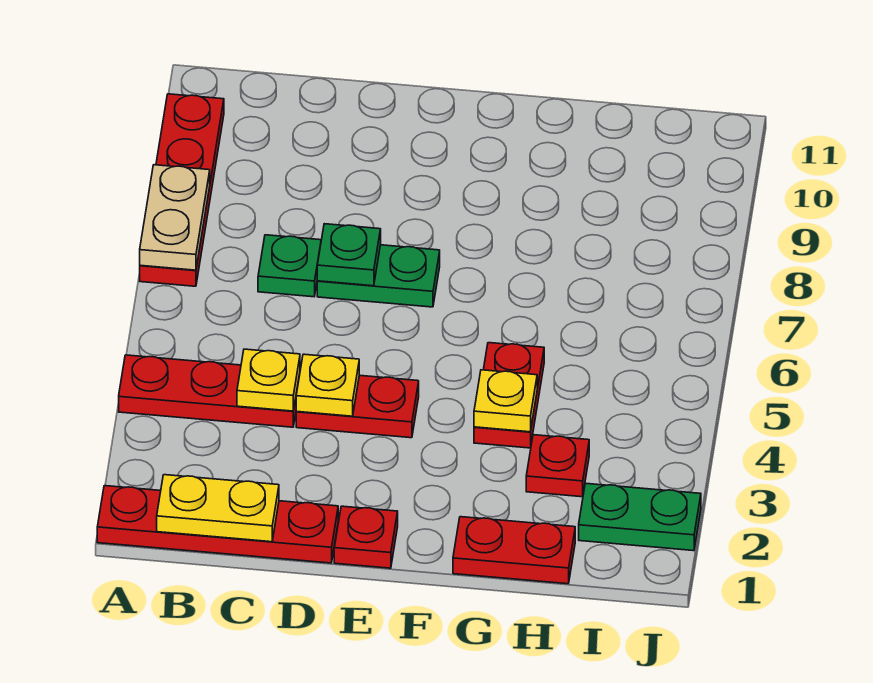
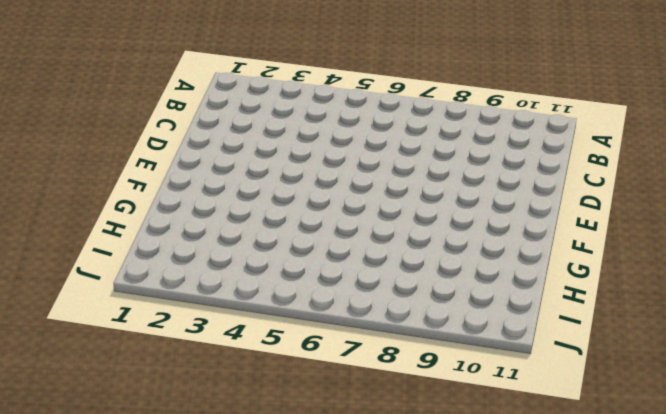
none -> red plate A1:D1 level 1
none -> red plate A4:C4 level 1
none -> red plate A7:A10 level 1

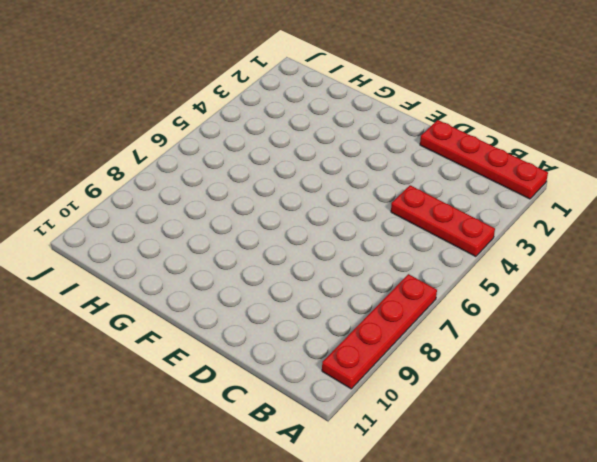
none -> green plate C7 level 1
none -> red plate D4:E4 level 1
none -> green plate D7:E7 level 1

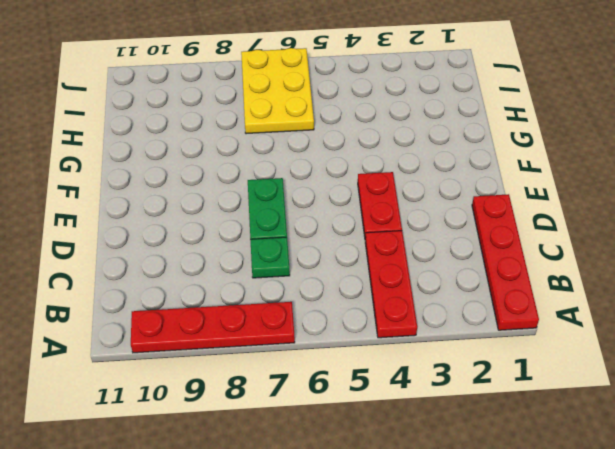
yellow plate H6:J7 level 1 -> none
none -> red plate E1 level 1
none -> red plate G1:H1 level 1
none -> red plate G4:G5 level 1

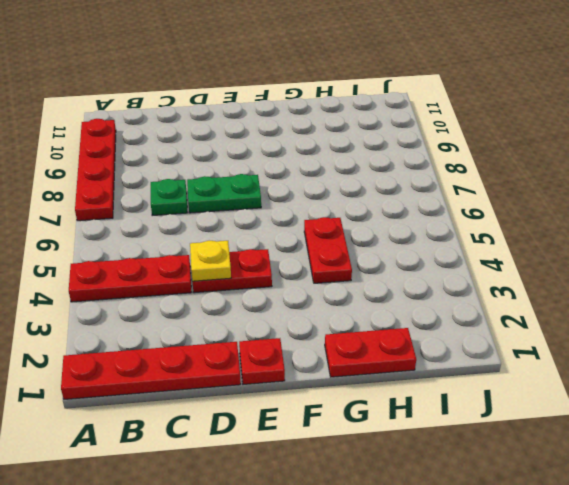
none -> red plate H3 level 1
none -> green plate I2:J2 level 1
none -> tan plate A7:A8 level 2

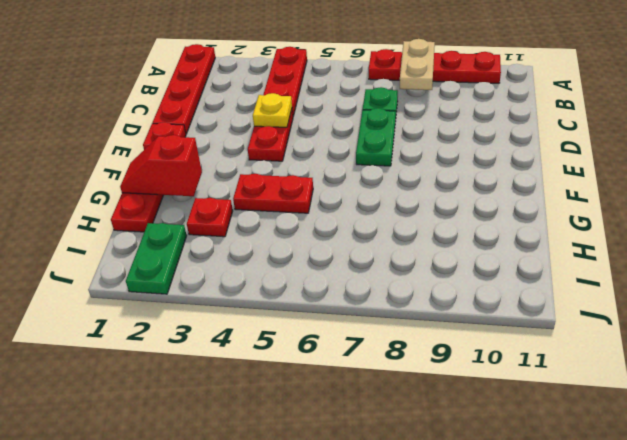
tan plate A8:B8 level 2 -> tan plate A7:A8 level 2
red slope G1:G2 level 2 top 2 -> none
none -> yellow plate B1:C1 level 2
none -> yellow plate C4 level 2
none -> green plate D7 level 2

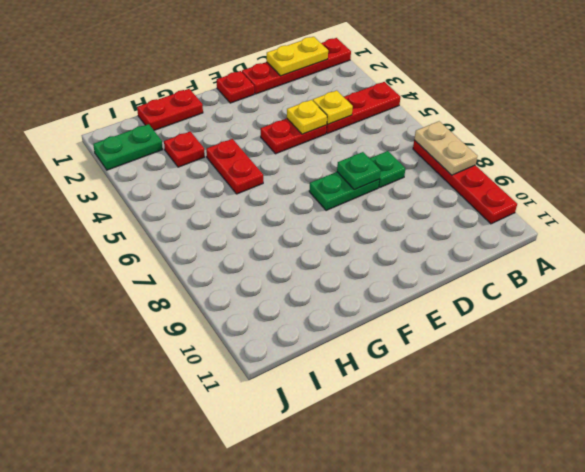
none -> yellow plate G4 level 2

